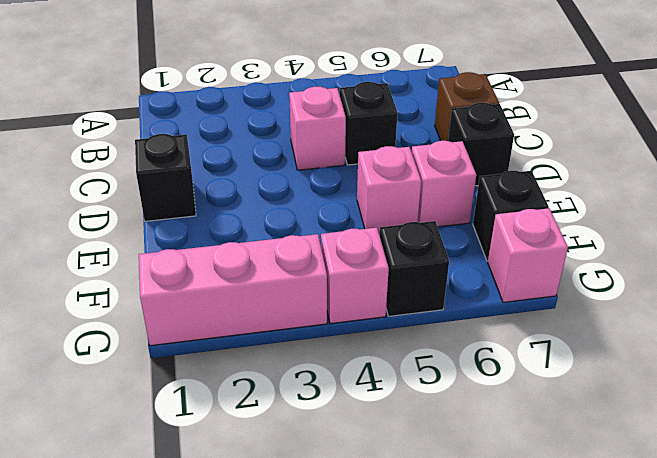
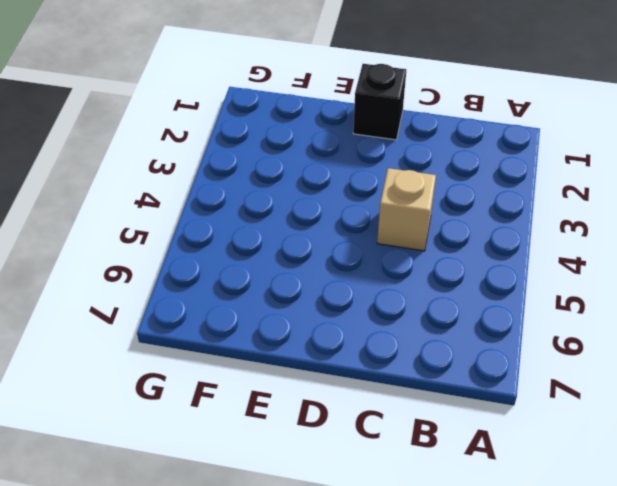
tan brick C4 level 1 -> pink brick C4 level 1
none -> black brick C5 level 1
none -> brown brick C7 level 1
none -> black brick D7 level 1

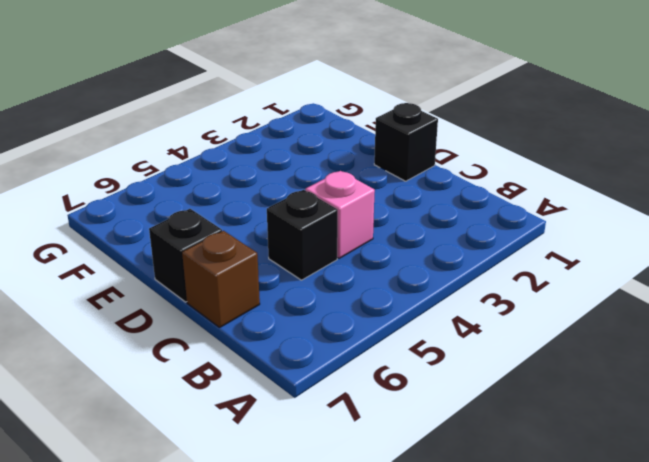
none -> pink brick E5 level 1
none -> pink brick E6 level 1
none -> black brick F7 level 1

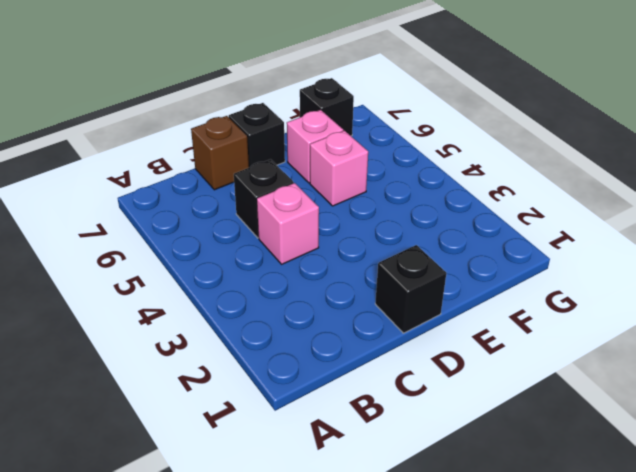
none -> pink brick G1:G3 level 1
none -> pink brick G4 level 1
none -> black brick G5 level 1

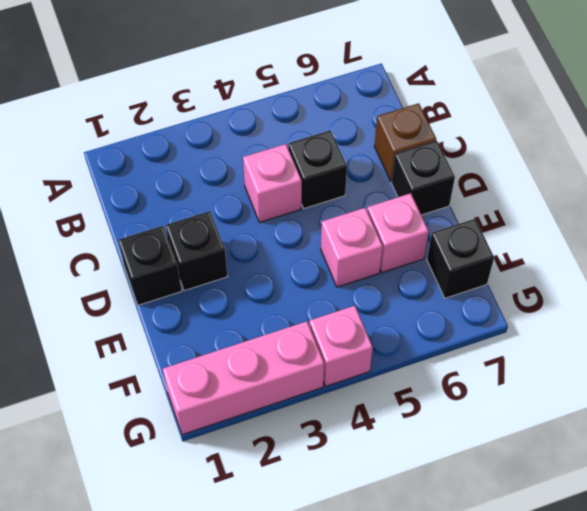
black brick D2 level 1 -> black brick G5 level 1
none -> pink brick G7 level 1

